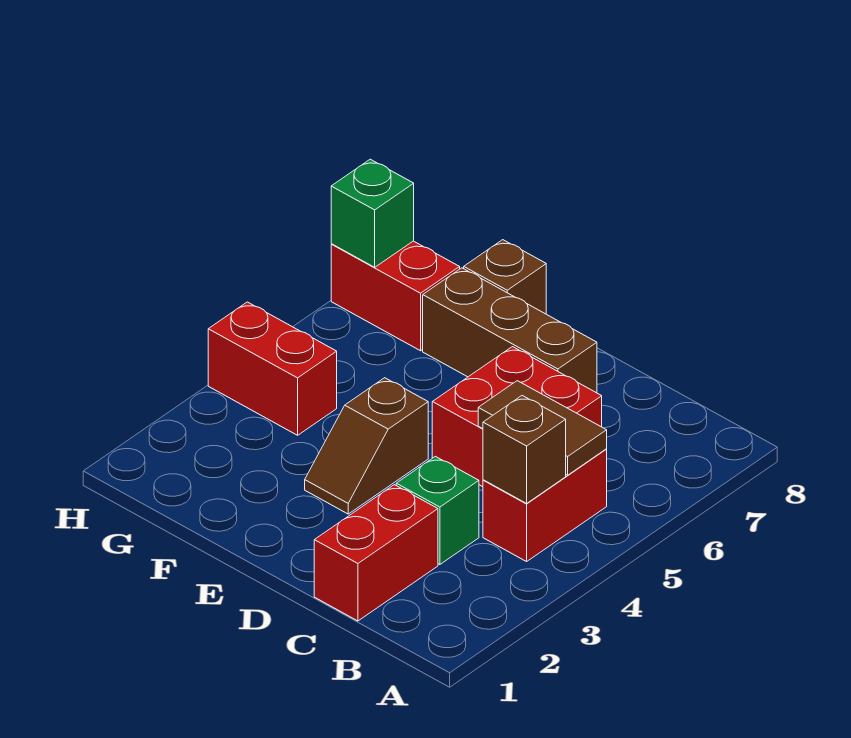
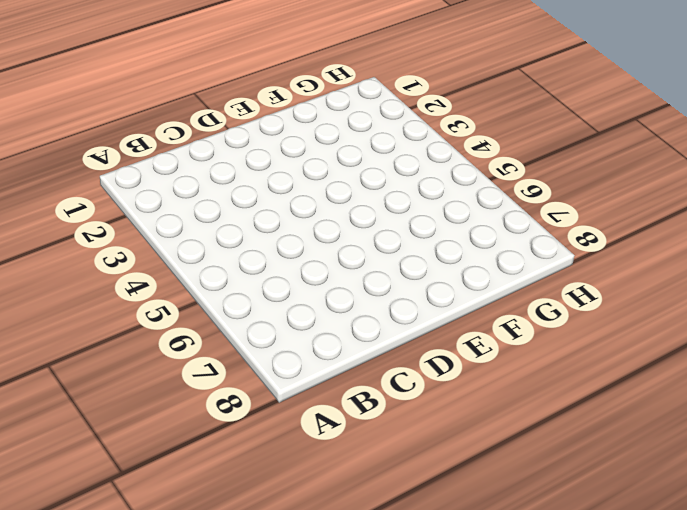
none -> red brick B4:B5 level 1
none -> red brick C1:C2 level 1
none -> green brick C3 level 1

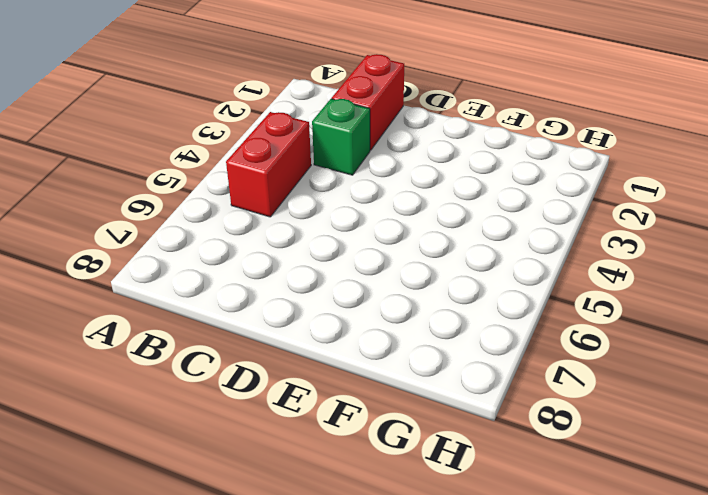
none -> red brick C5:D6 level 1
none -> brown brick D7:F7 level 1
none -> brown slope E3:E4 level 1 top 4

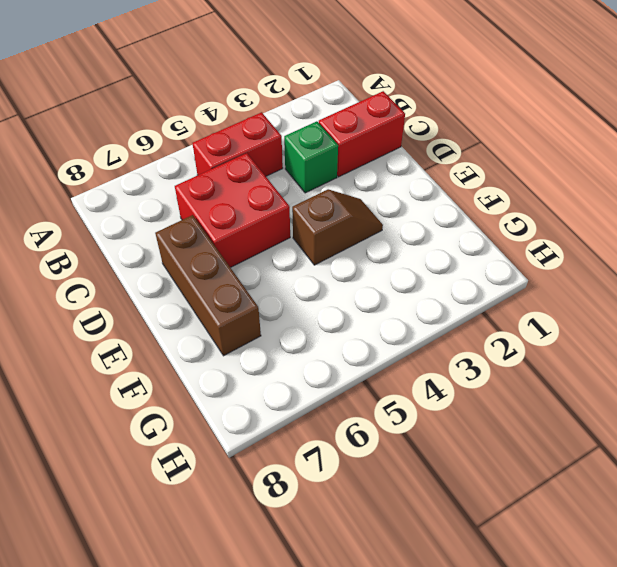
none -> brown brick F8 level 1
none -> red brick G4:H4 level 1
none -> red brick G7:H7 level 1

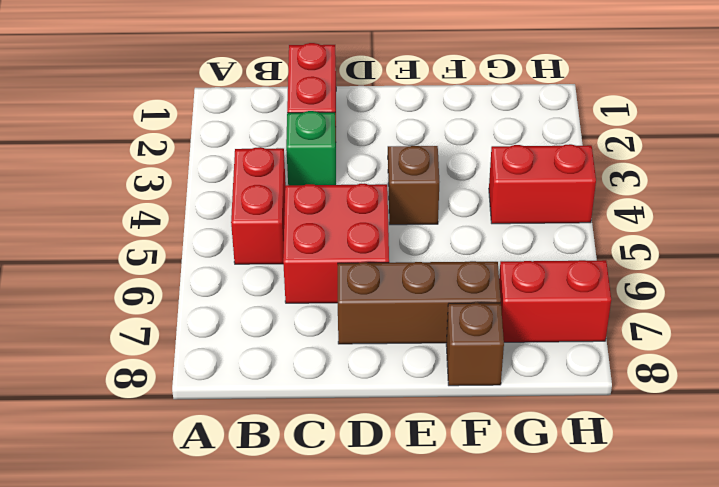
none -> brown brick B4 level 2
none -> brown tile B5:C5 level 2
none -> green brick H7 level 2

